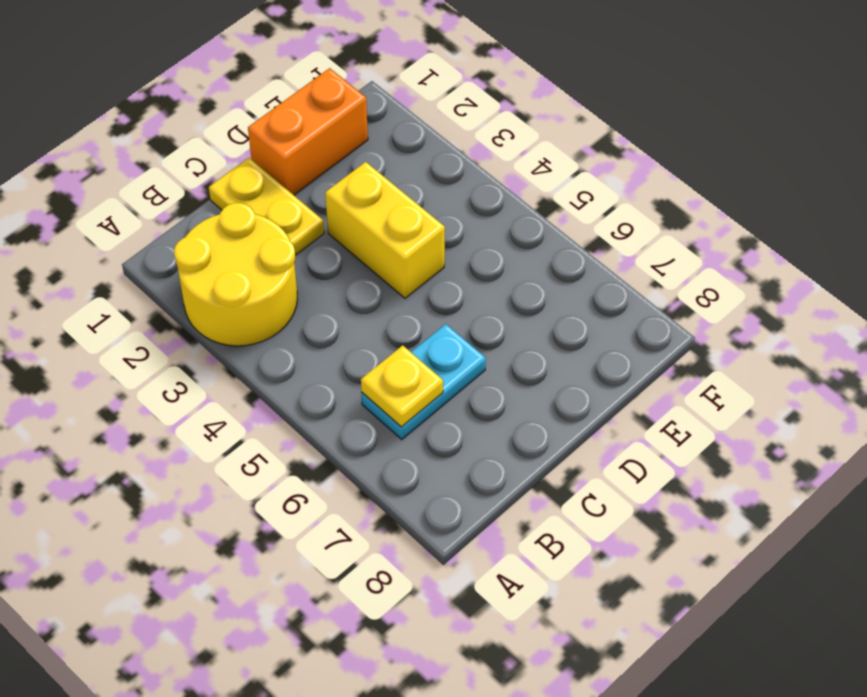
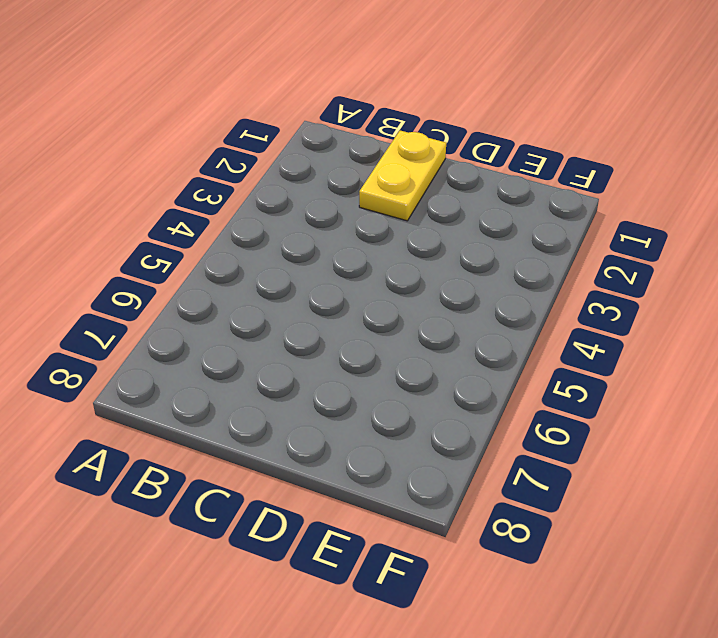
none -> yellow round brick A2:B3 level 1
none -> cyan plate B6:C6 level 1

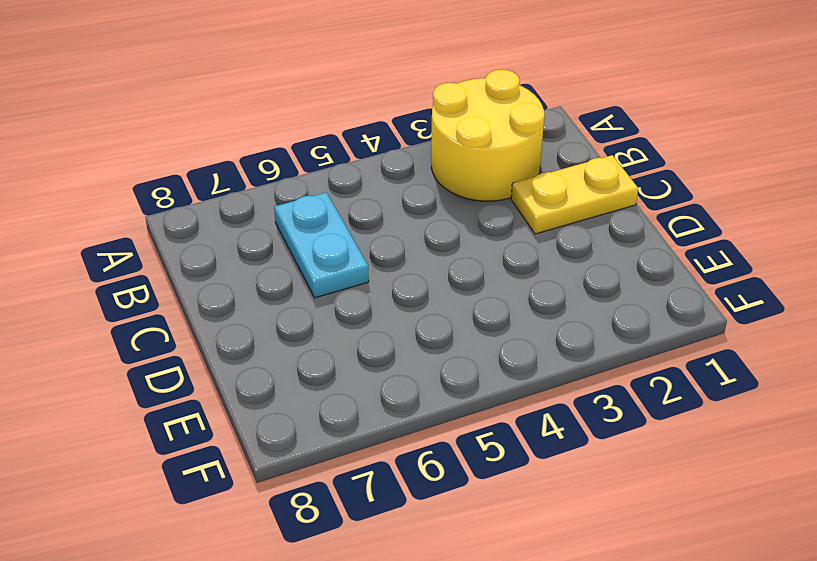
none -> orange brick D1:E1 level 1
none -> yellow brick D3:D4 level 1

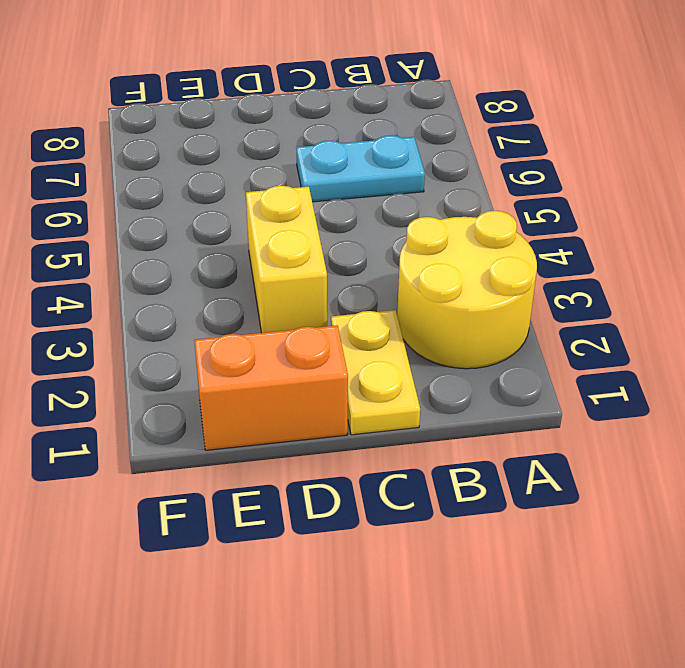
none -> yellow plate B6 level 2

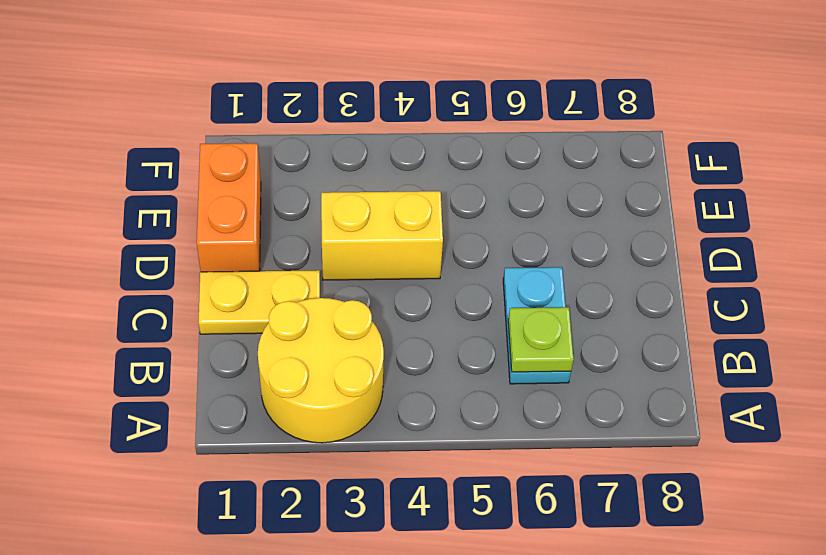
lime plate B6 level 2 -> yellow plate B6 level 2

